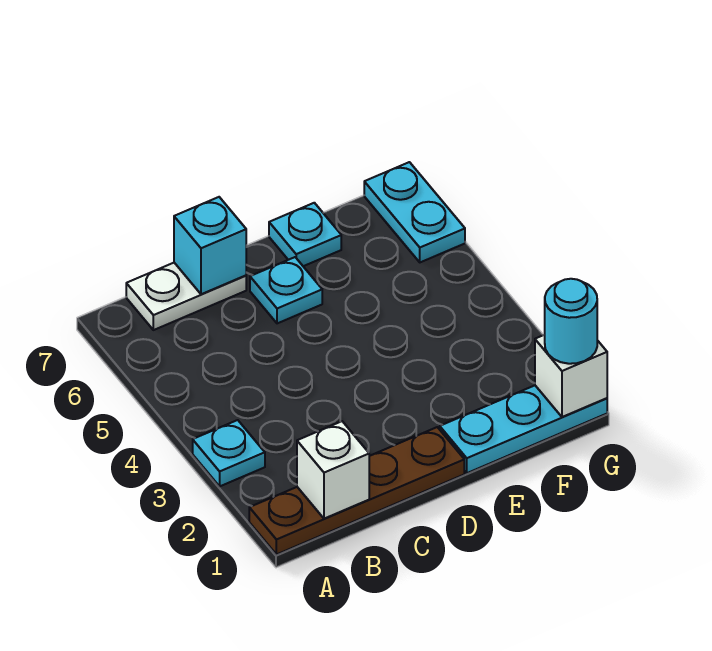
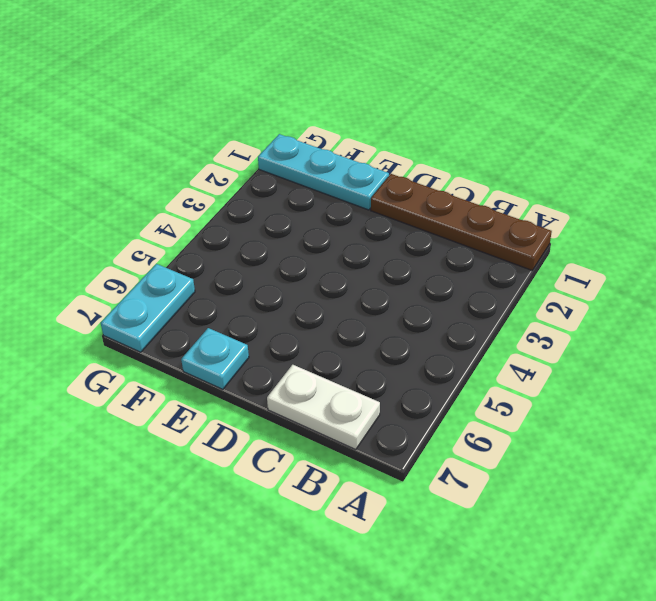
none -> cyan plate A3 level 1
none -> cyan plate D6 level 1

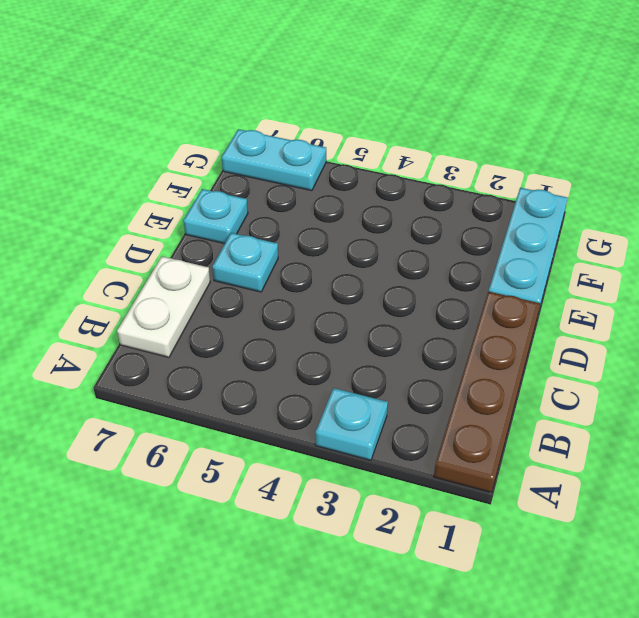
none -> white brick B1 level 2
none -> cyan brick C7 level 2

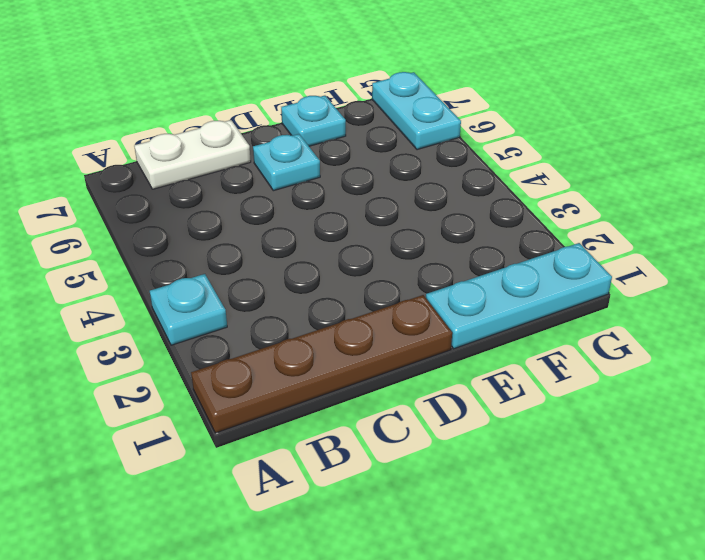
none -> white brick B1 level 2
none -> cyan brick C7 level 2

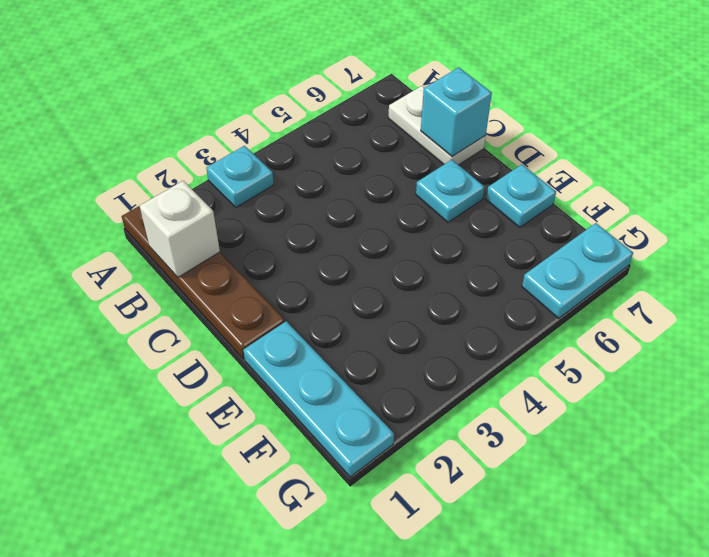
none -> white brick G1 level 2
none -> cyan round brick G1 level 3

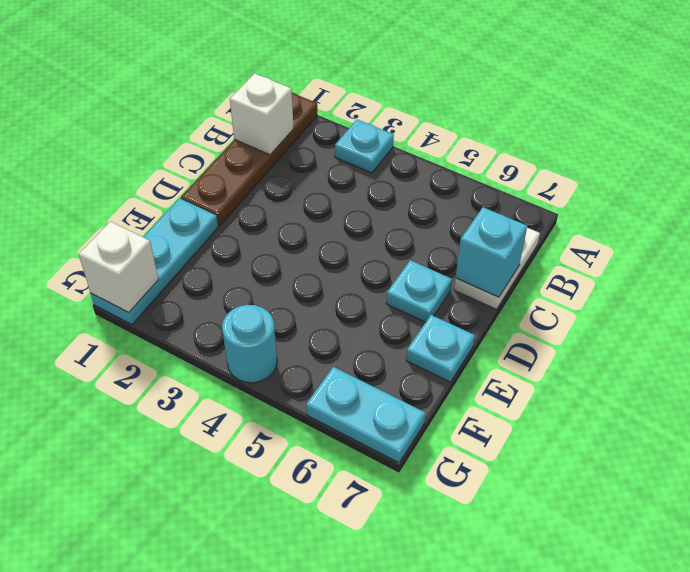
cyan round brick G4 level 1 -> cyan round brick G1 level 3

